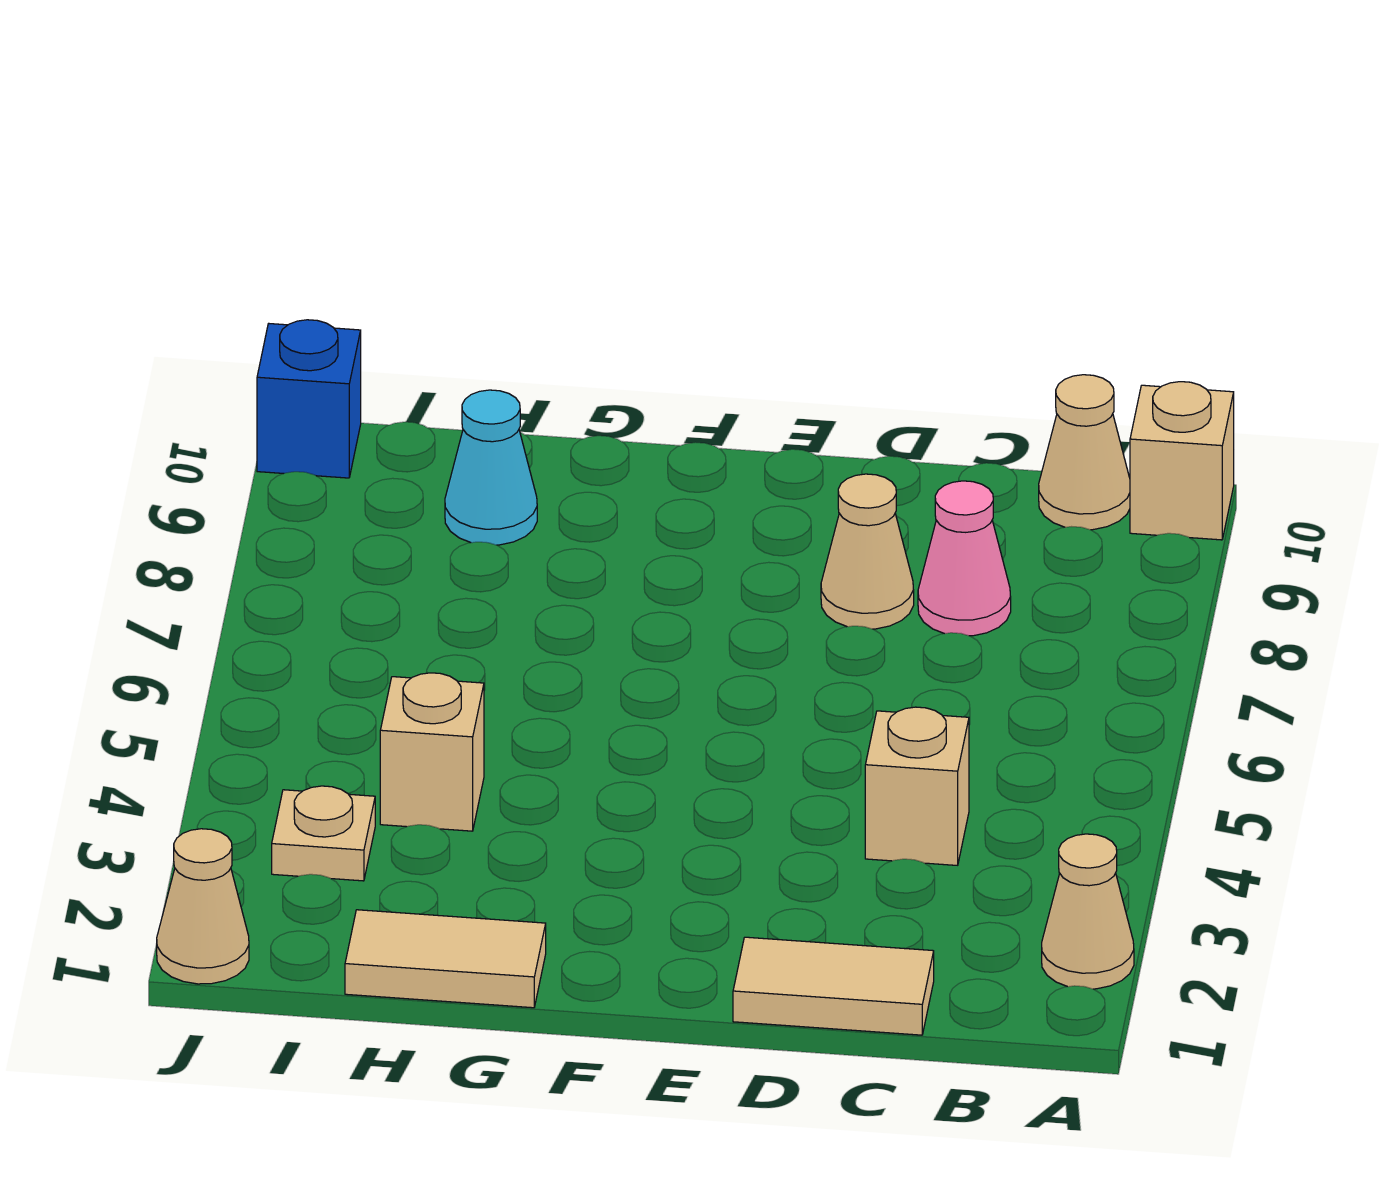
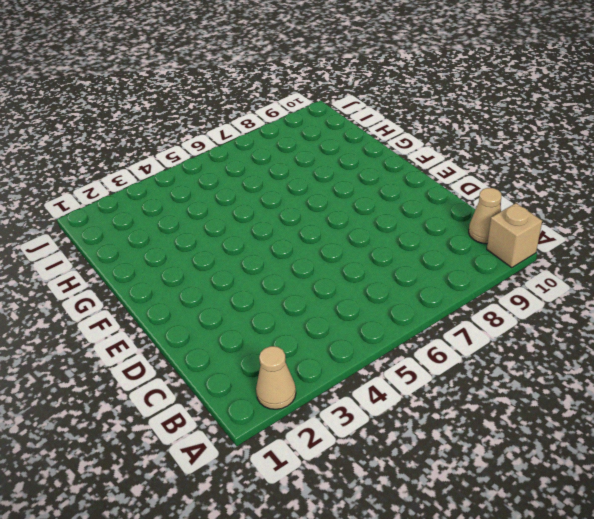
none -> tan tile C1:D1 level 1
none -> tan brick C4 level 1
none -> pink cone C8 level 1

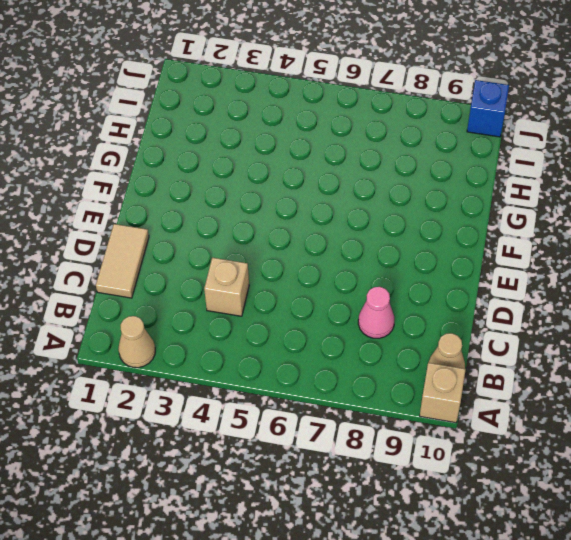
none -> tan cone D8 level 1
none -> tan tile G1:H1 level 1
none -> tan brick H4 level 1

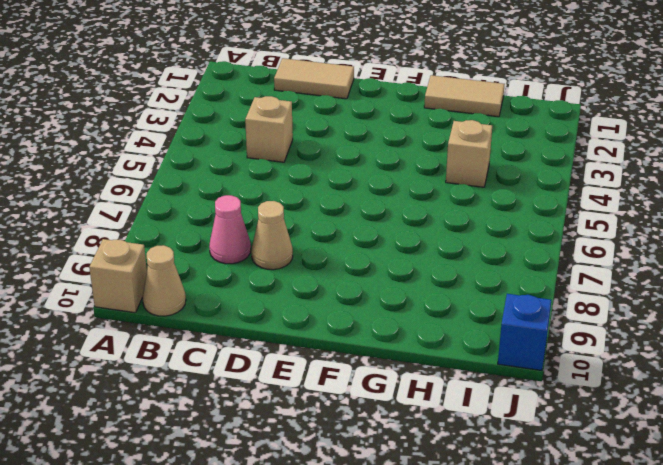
none -> tan cone A2 level 1
none -> cyan cone H9 level 1
none -> tan plate I3 level 1

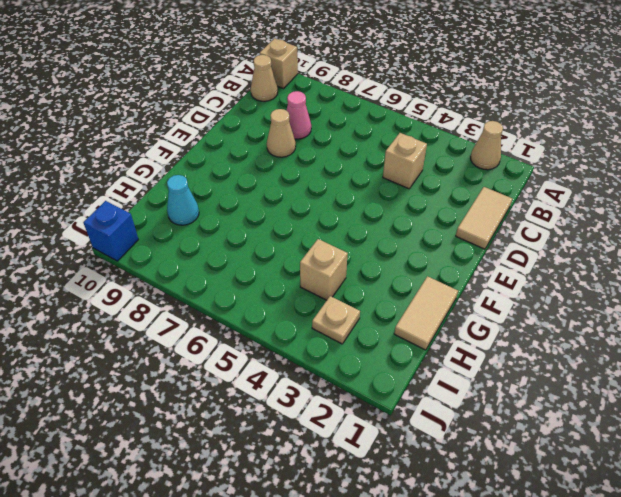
none -> tan cone J1 level 1

